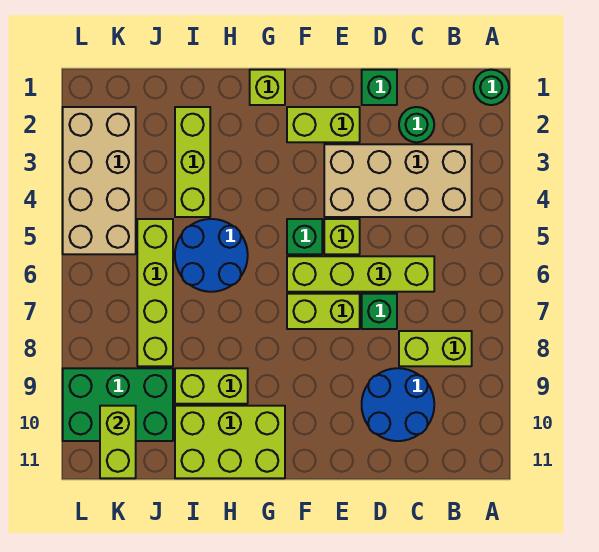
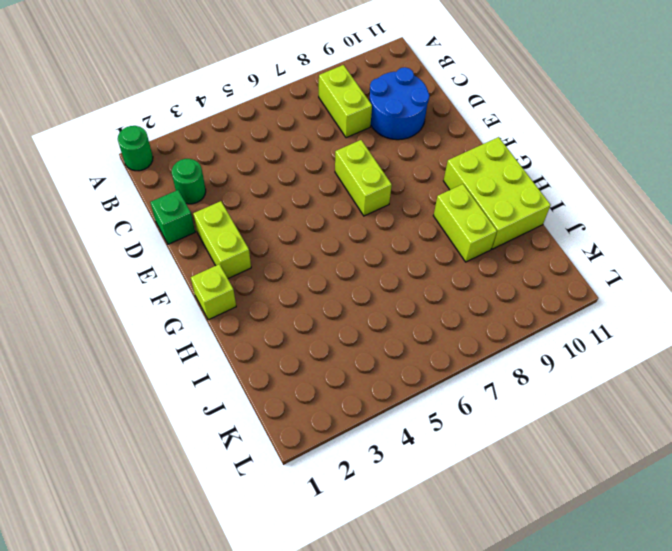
none -> tan brick B3:E4 level 1
none -> lime brick C6:F6 level 1
none -> green brick D7 level 1

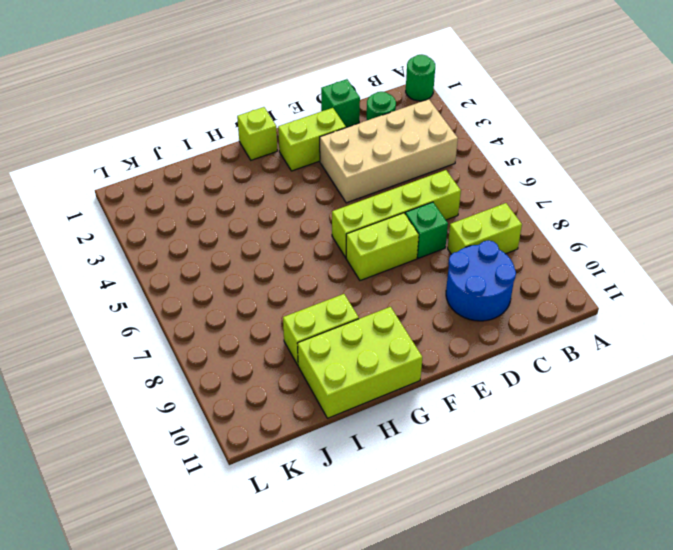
none -> lime brick E5 level 1
none -> green brick F5 level 1
none -> blue round brick H5:I6 level 1

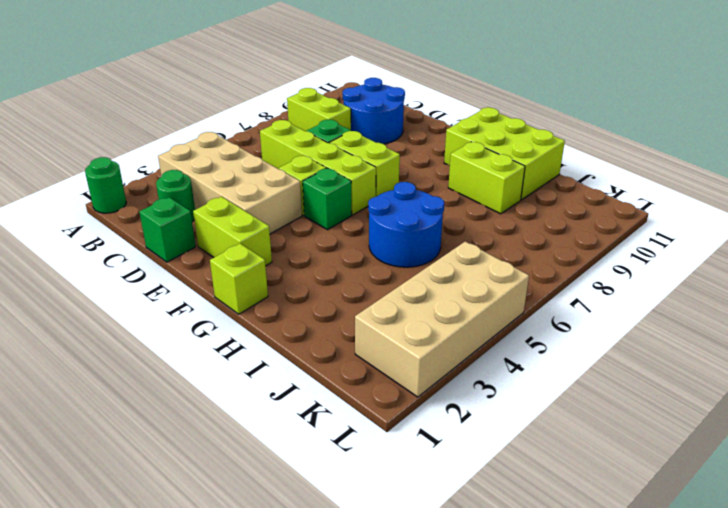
none -> lime brick I2:I4 level 1
none -> lime brick J5:J8 level 1
none -> green brick J9:L10 level 1

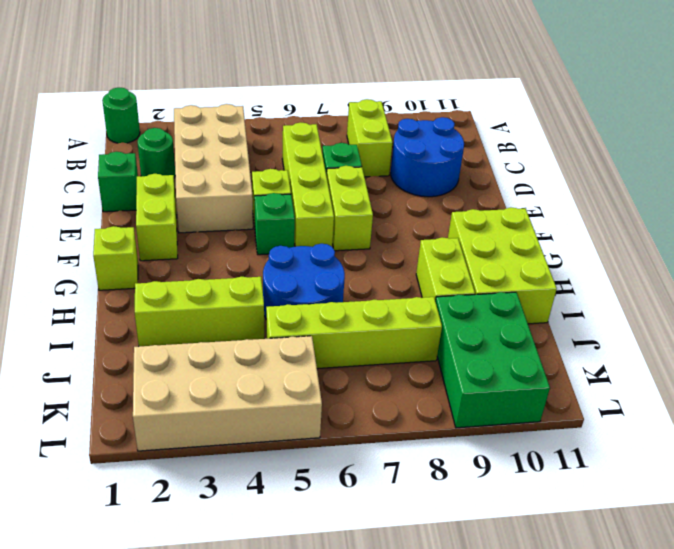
none -> lime brick K10:K11 level 2

